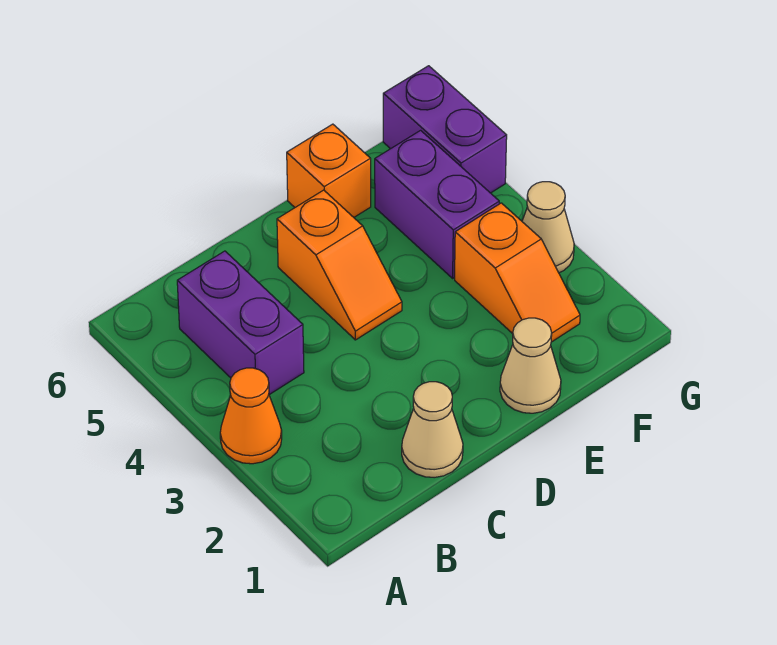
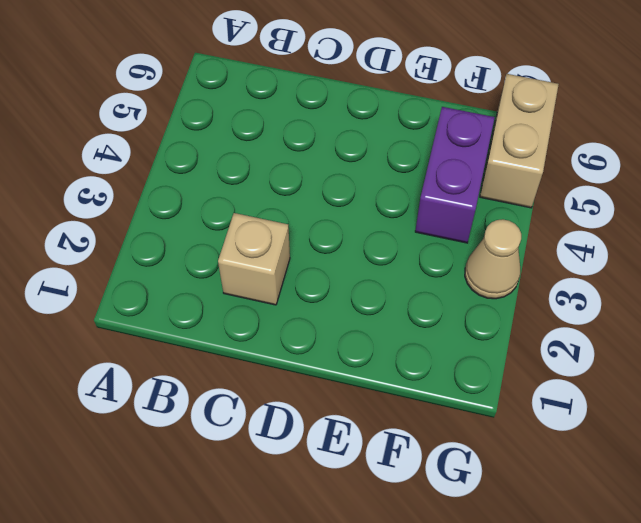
tan brick C2 level 1 -> none
tan brick G5:G6 level 1 -> purple brick G5:G6 level 1
none -> orange cone A3 level 1
none -> purple brick B4:B5 level 1

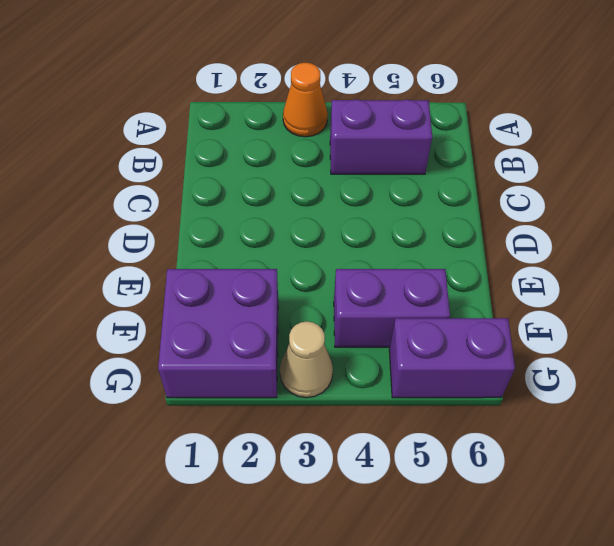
purple brick F1:G2 level 1 -> orange slope F2:F3 level 1 top 3
none -> tan cone C1 level 1
none -> orange slope D4:D5 level 1 top 5

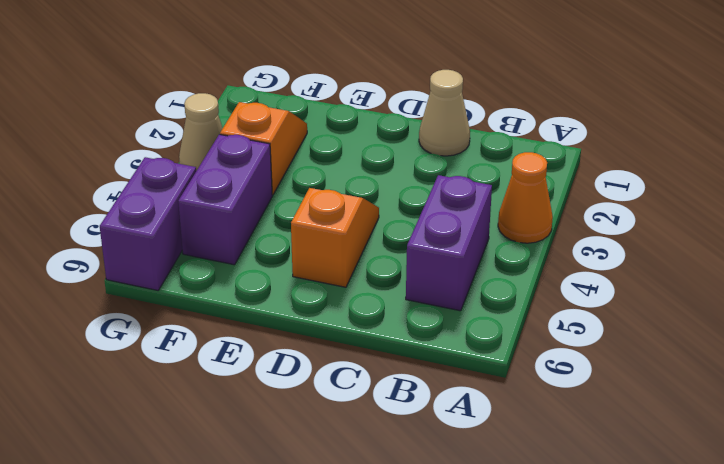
none -> tan cone E1 level 1
none -> orange brick E6 level 1

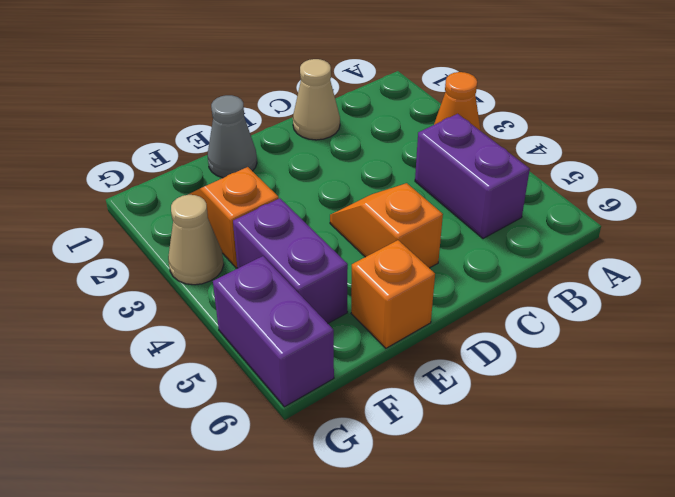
grey cone E1 level 1 -> tan cone E1 level 1

